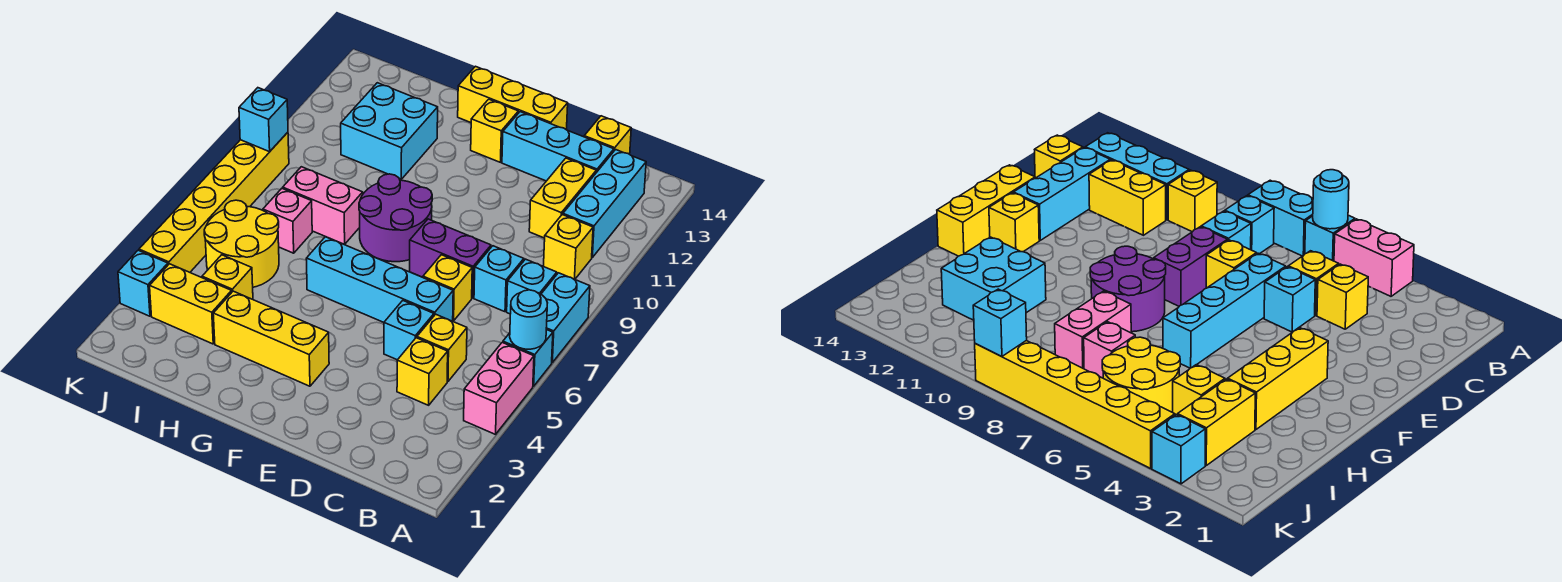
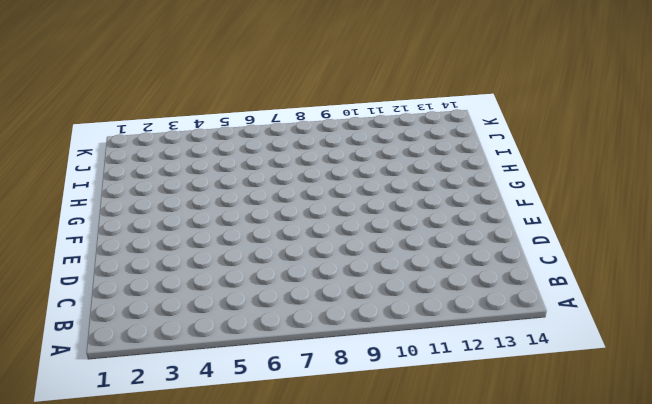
none -> pink brick A4:A5 level 1
none -> cyan brick A6 level 1
none -> cyan brick A7:A8 level 1
none -> cyan brick B8 level 1

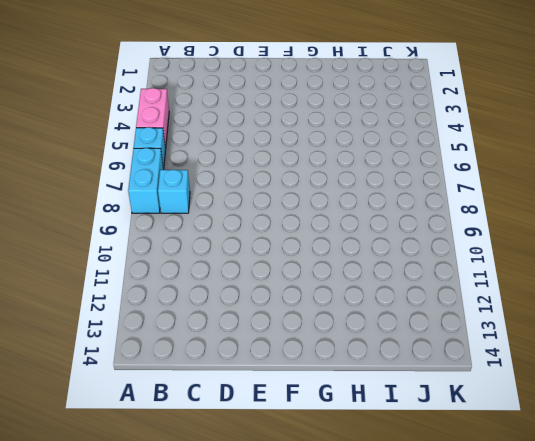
none -> yellow brick B10 level 1
none -> cyan brick B11:B13 level 1
none -> yellow brick C4 level 1
none -> yellow brick C5 level 1

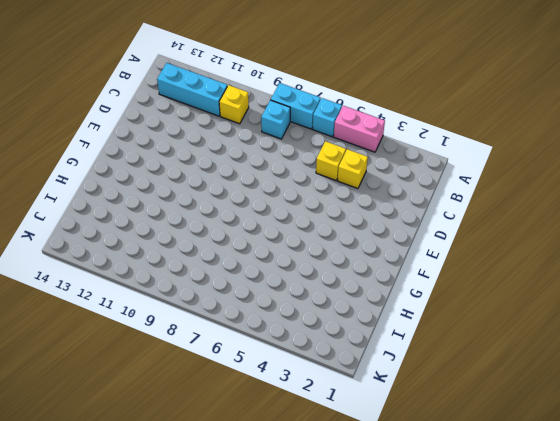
none -> cyan brick C8 level 1
none -> yellow brick C11:C12 level 1
none -> cyan brick C13:E13 level 1
none -> yellow brick C14 level 1

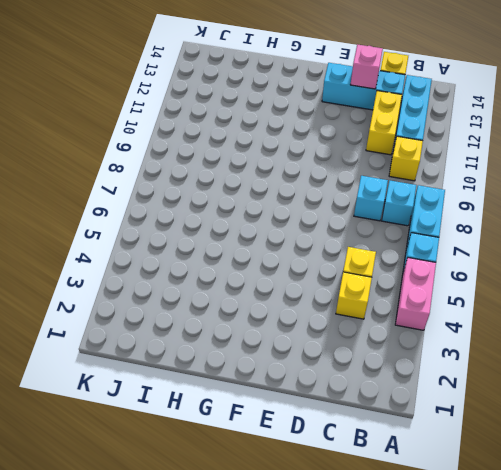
pink brick D13 level 2 -> pink brick I7 level 1
none -> cyan brick D5 level 1
none -> cyan brick D6:G6 level 1
none -> yellow brick D7 level 1
none -> purple brick D8:E8 level 1

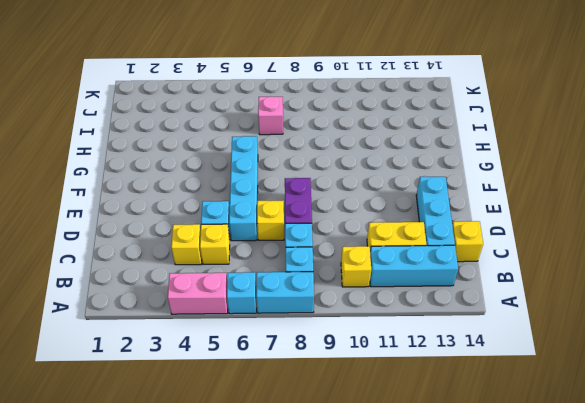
none -> yellow brick E14:G14 level 1
none -> yellow brick F3:H3 level 1
none -> purple round brick F8:G9 level 1
none -> yellow brick F13 level 1

